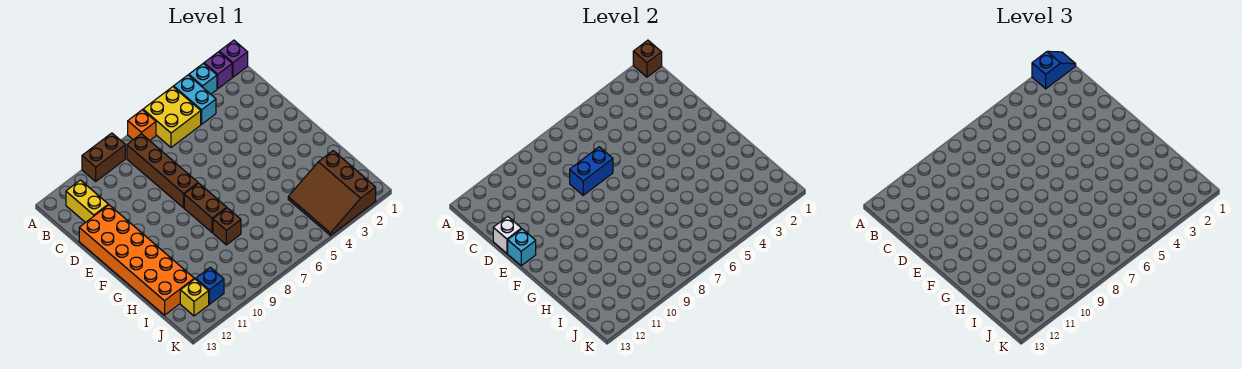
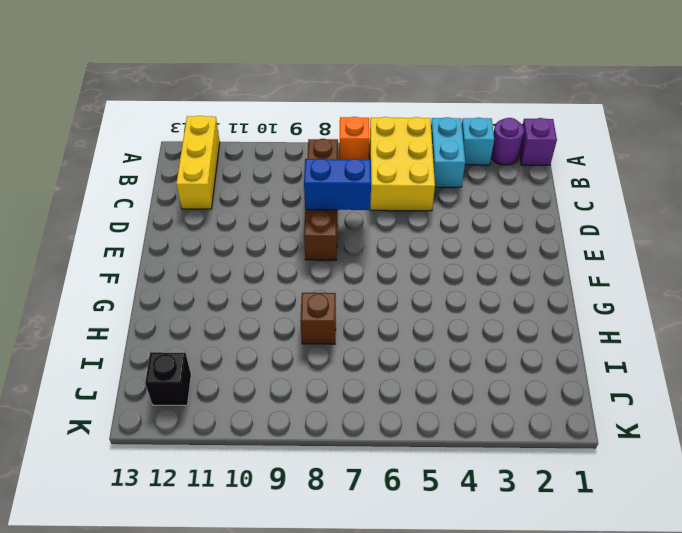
purple round brick A2 level 1 -> purple brick A2 level 1
yellow brick A5:C6 level 1 -> yellow brick A5:B6 level 1
yellow brick A12:C12 level 1 -> yellow brick B12:C12 level 1
black brick J12 level 1 -> yellow brick J12 level 1
none -> brown brick A9:A10 level 1
none -> orange brick D12:I13 level 1
none -> brown brick F8:G8 level 1

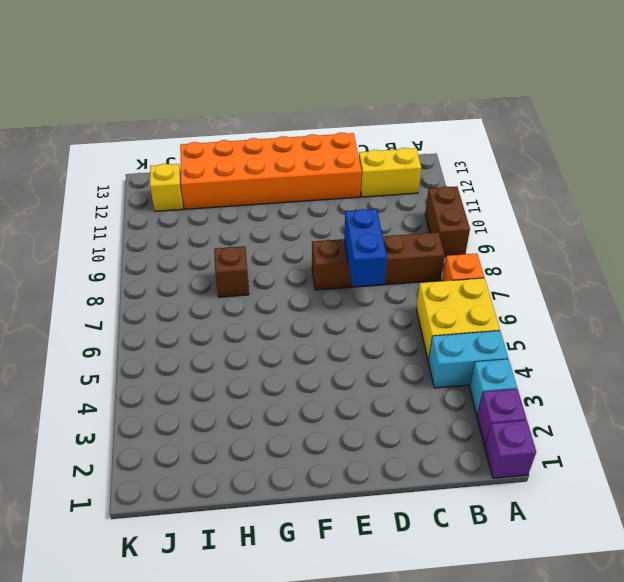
none -> brown brick F8:G8 level 1
none -> brown slope I2:K4 level 1 top 2
none -> blue brick J11 level 1

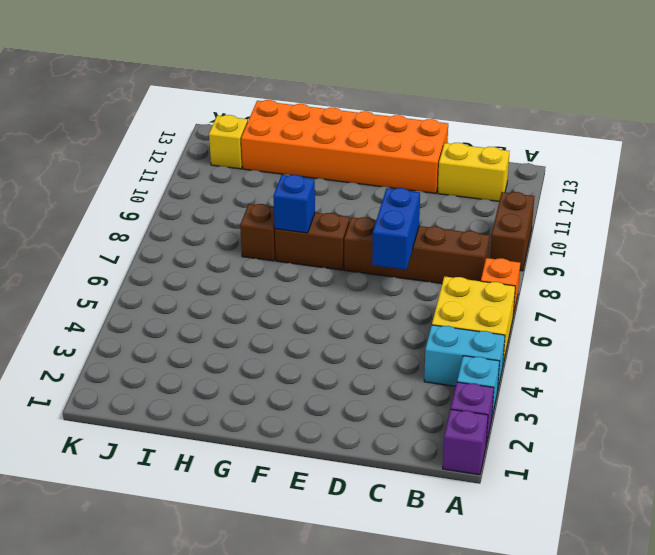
blue brick G8 level 2 -> blue brick J11 level 1
none -> brown slope I2:K4 level 1 top 2
none -> brown brick A1 level 2
none -> white brick D13 level 2

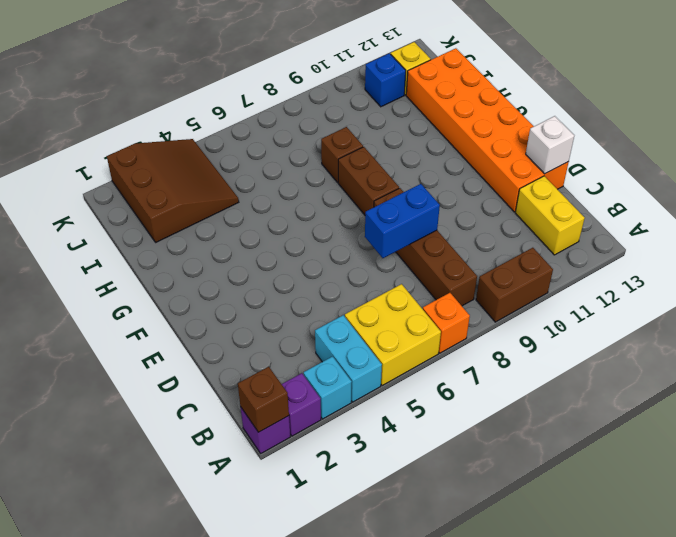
none -> cyan brick E13 level 2
none -> blue slope A1:A2 level 3 top 2

